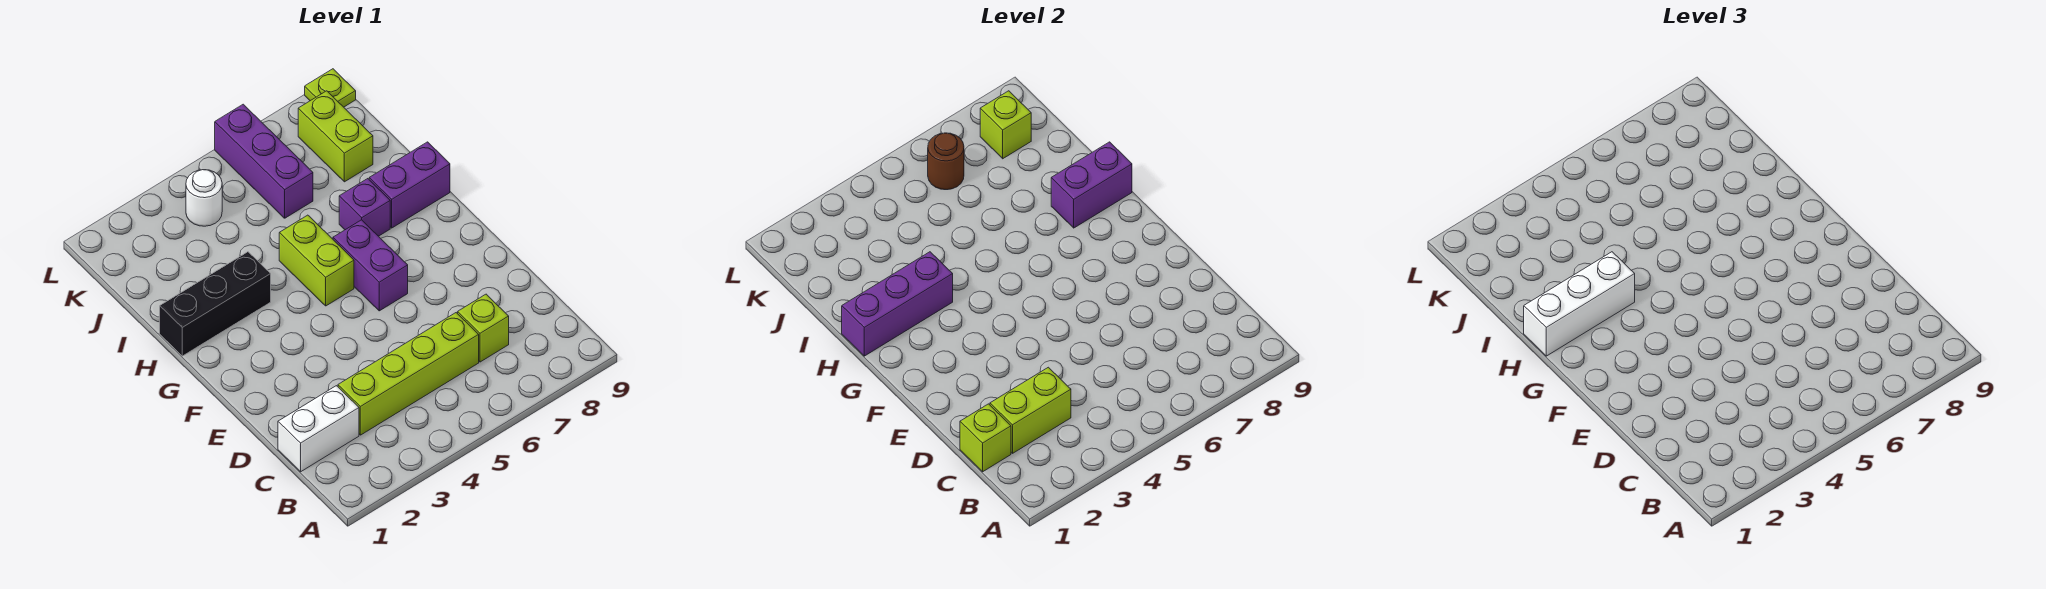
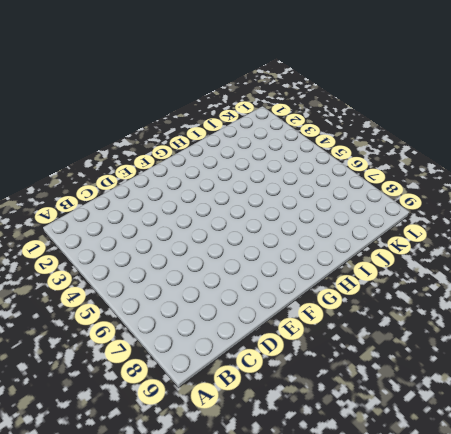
none -> white brick C1:C2 level 1
none -> lime brick C3:C6 level 1
none -> lime brick C7 level 1

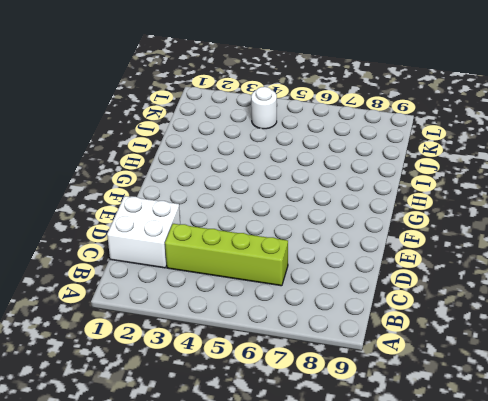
white brick C1:D2 level 1 -> white brick C1:C2 level 1
none -> lime brick C7 level 1
none -> purple brick F6:G6 level 1
none -> lime brick G5:H5 level 1

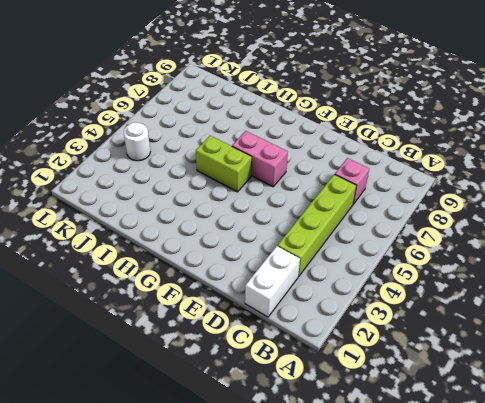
pink brick C7 level 1 -> lime brick C7 level 1
pink brick F6:G6 level 1 -> purple brick F6:G6 level 1
none -> black brick H1:H3 level 1
none -> purple brick H7 level 1
none -> purple brick H8:H9 level 1

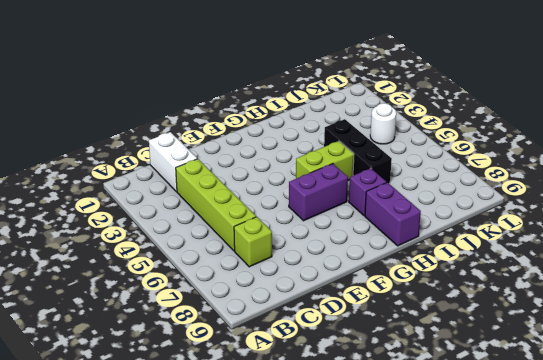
black brick I4:I6 level 1 -> black brick H1:H3 level 1
none -> purple brick J6:L6 level 1
none -> lime brick J8:K8 level 1
none -> lime plate L9 level 1

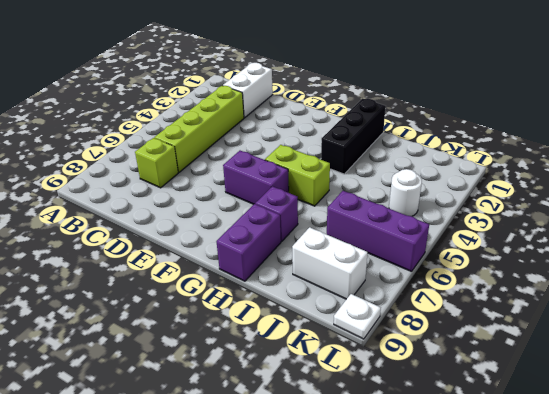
white brick J8:K8 level 1 -> lime brick J8:K8 level 1
white plate L9 level 1 -> lime plate L9 level 1
none -> lime brick C1 level 2
none -> lime brick C2:C3 level 2
none -> purple brick H1:H3 level 2

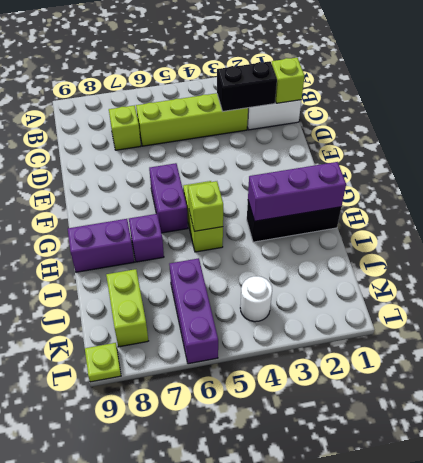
black brick C2:C3 level 2 -> lime brick C2:C3 level 2
lime brick H5 level 2 -> lime brick K8 level 2
none -> purple brick H8:H9 level 2
none -> brown round brick K6 level 2
none -> white brick H1:H3 level 3

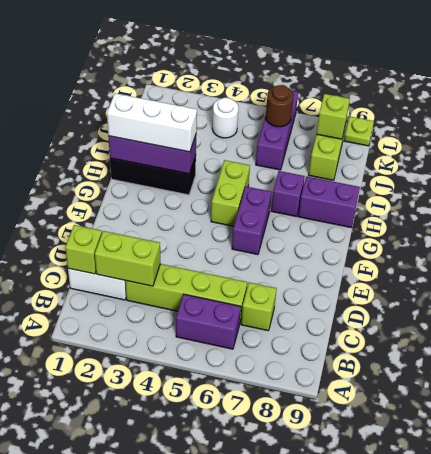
purple brick B5:B6 level 1 -> purple brick H8:H9 level 2

